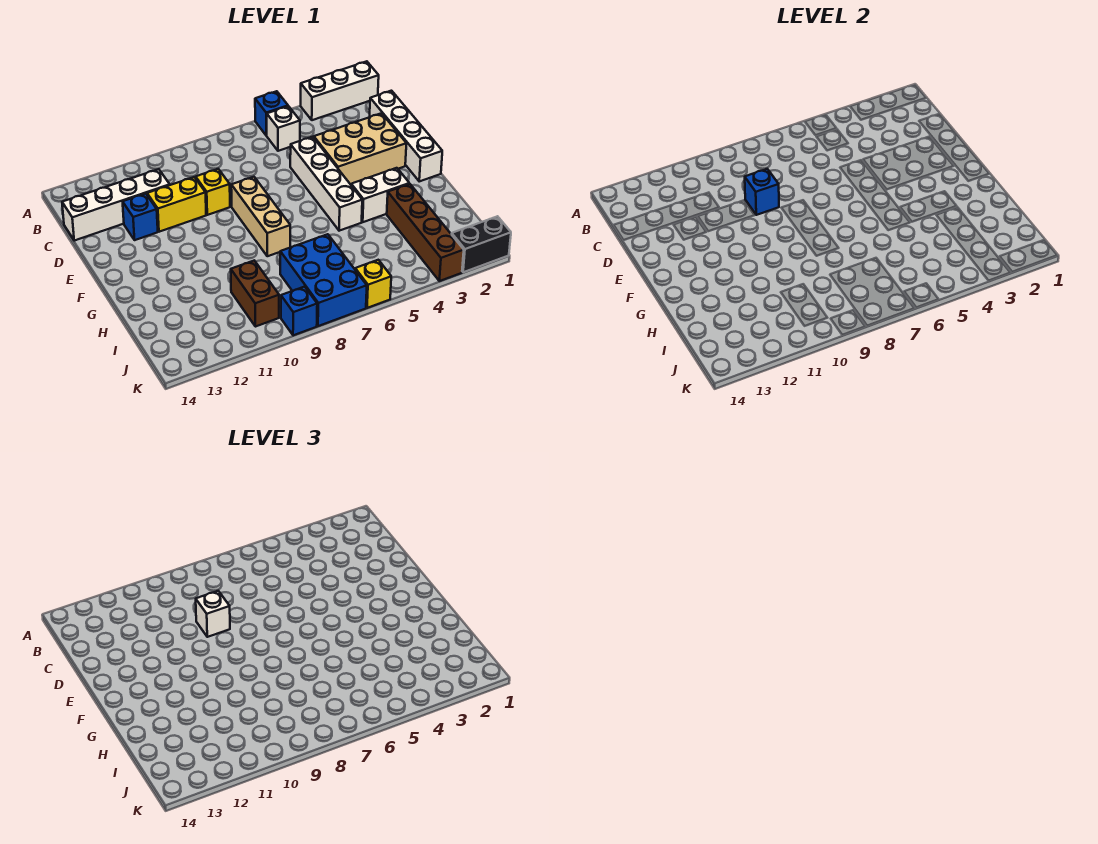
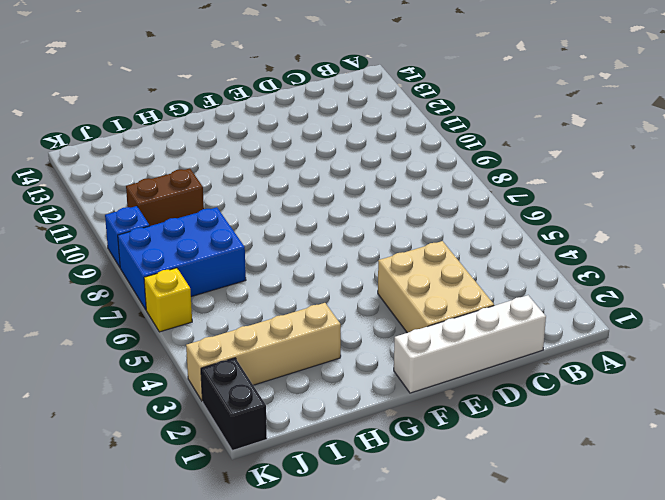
tan brick H3:K3 level 1 -> brown brick H3:K3 level 1
none -> white brick A1:A3 level 1
none -> blue brick A5 level 1
none -> white brick B5 level 1

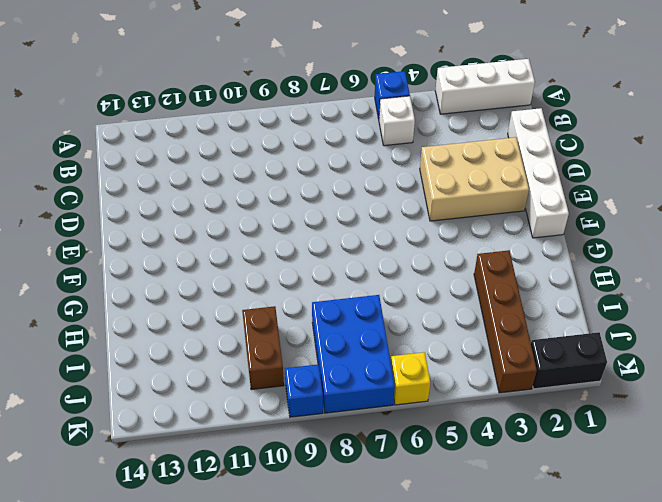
none -> white brick C11:C14 level 1
none -> white brick D5:G5 level 1
none -> yellow brick D9 level 1

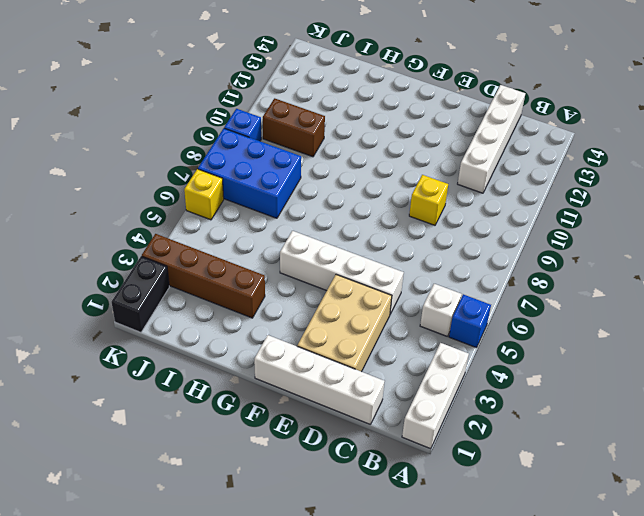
none -> yellow brick D10:D11 level 1
none -> blue brick D12 level 1
none -> tan brick E8:G8 level 1

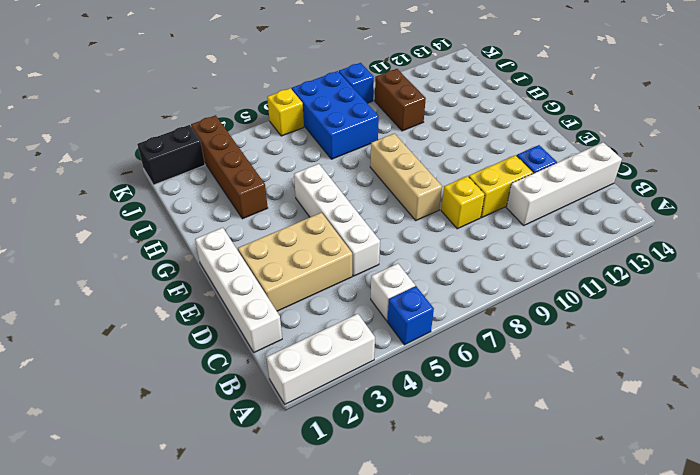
none -> white brick G3:G4 level 1
none -> blue brick D9 level 2
none -> white brick D9 level 3

